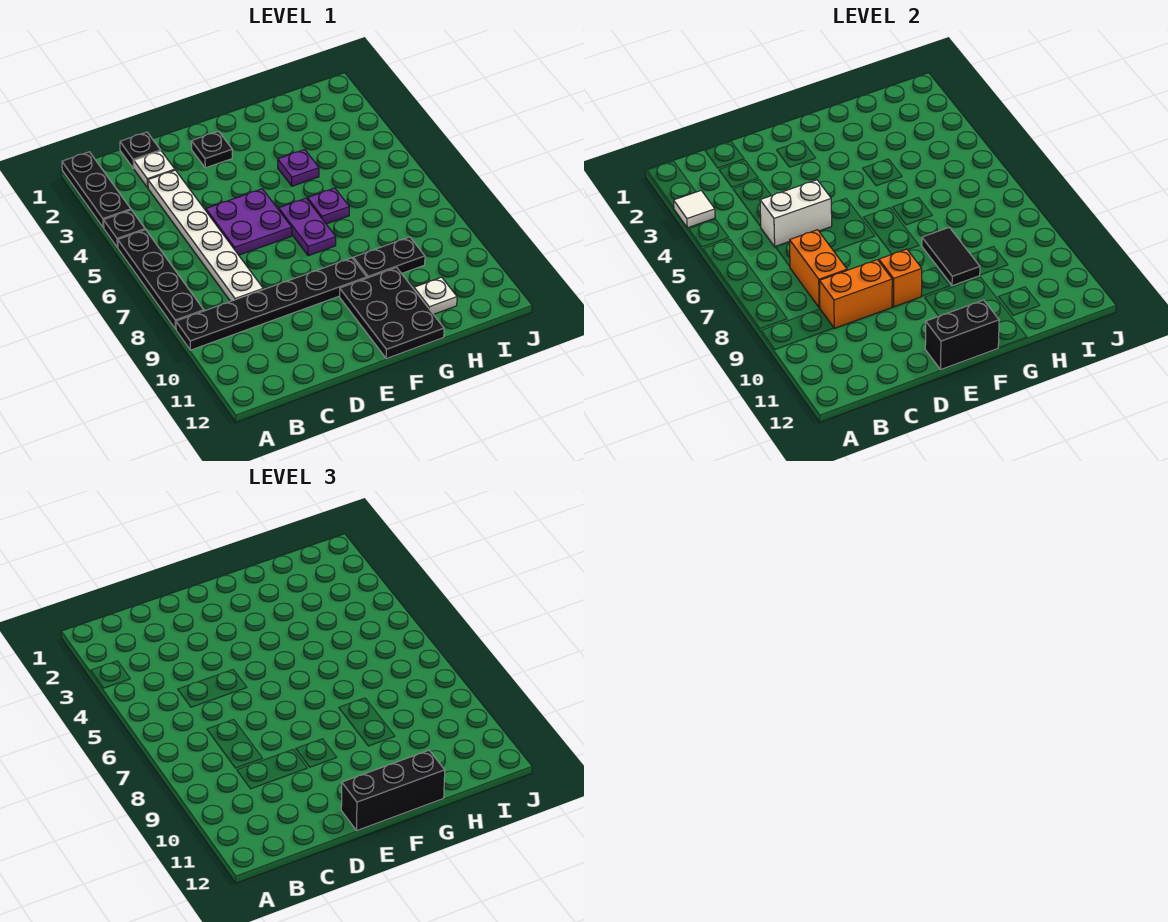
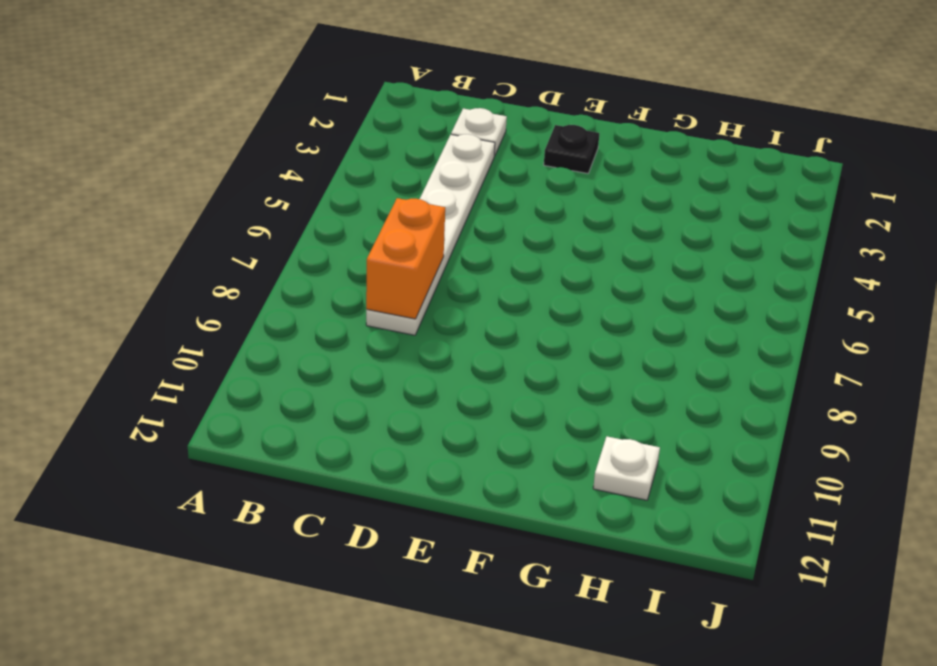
none -> black plate A1:A3 level 1
none -> black plate A4 level 1
none -> black plate A5:A8 level 1

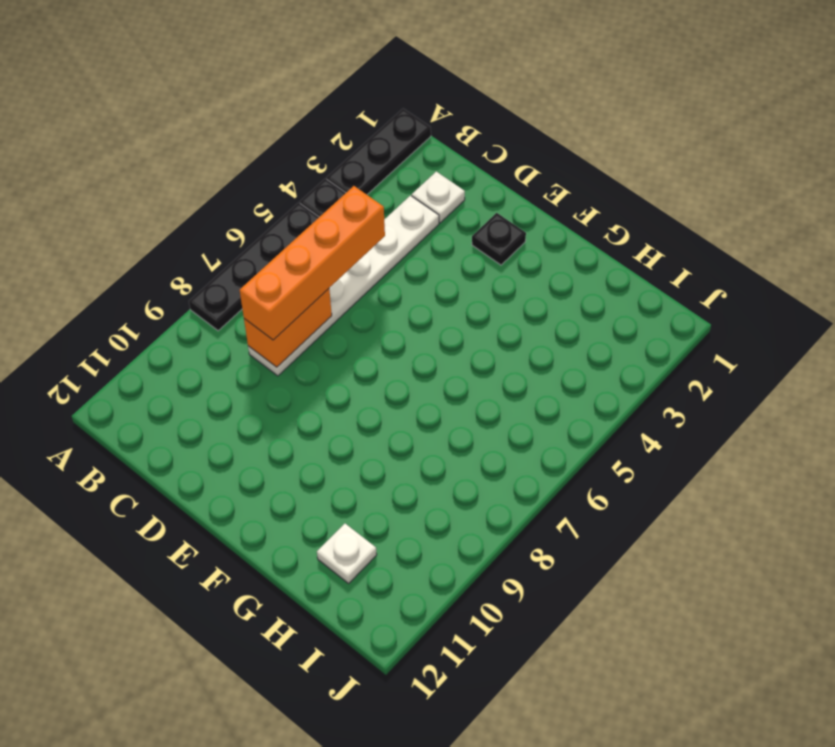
orange brick C5:C8 level 3 -> none
none -> black plate A9:F9 level 1
none -> black plate C1 level 1
none -> purple plate D5:E6 level 1

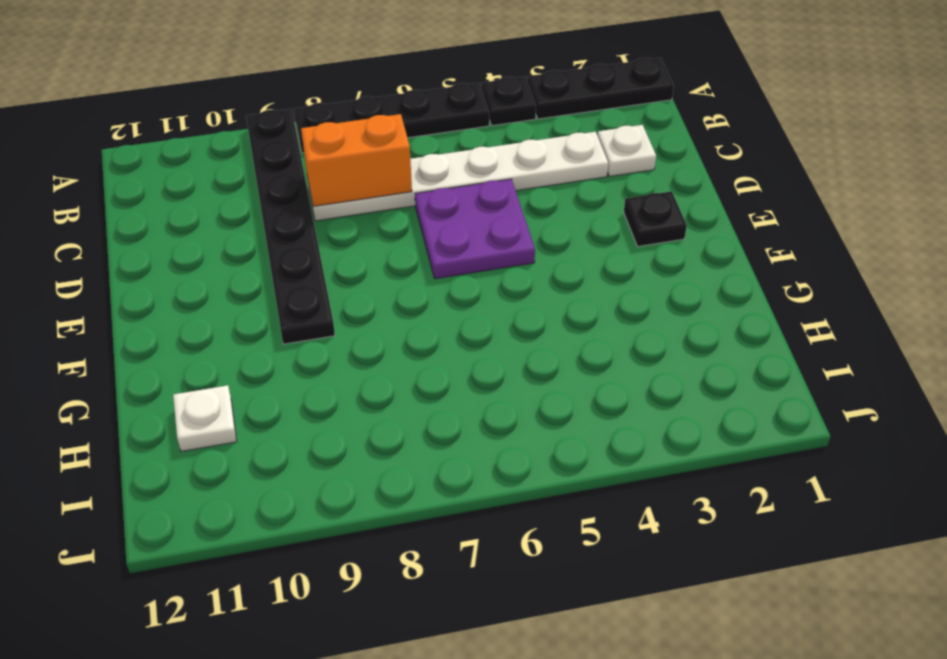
none -> black plate C1 level 1
none -> purple plate F6:F7 level 1
none -> black plate F10:G12 level 1

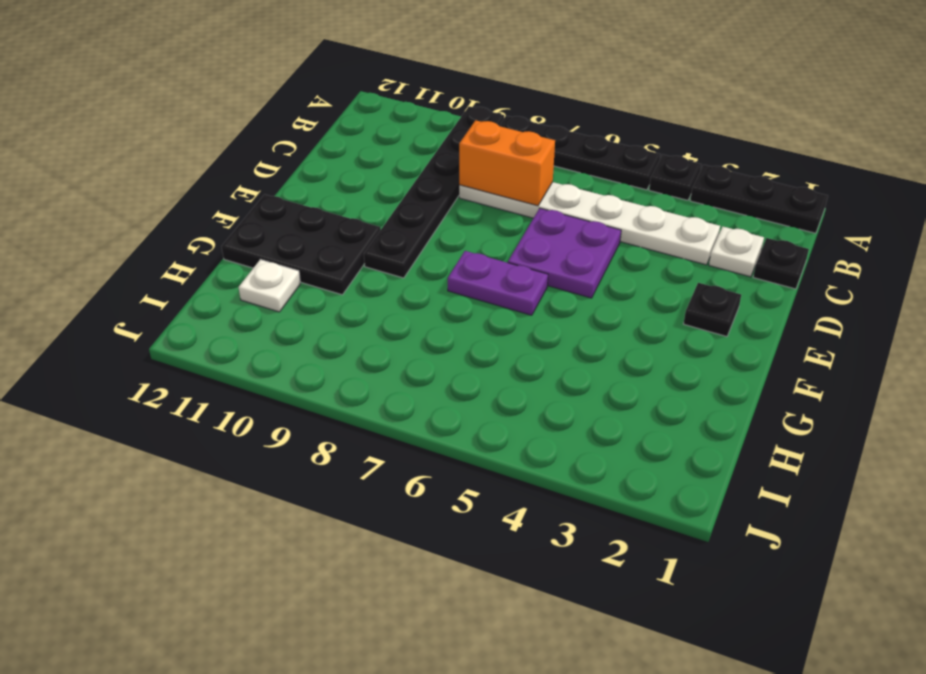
none -> purple plate G4 level 1
none -> purple plate G6 level 1
none -> black plate G9:H9 level 1

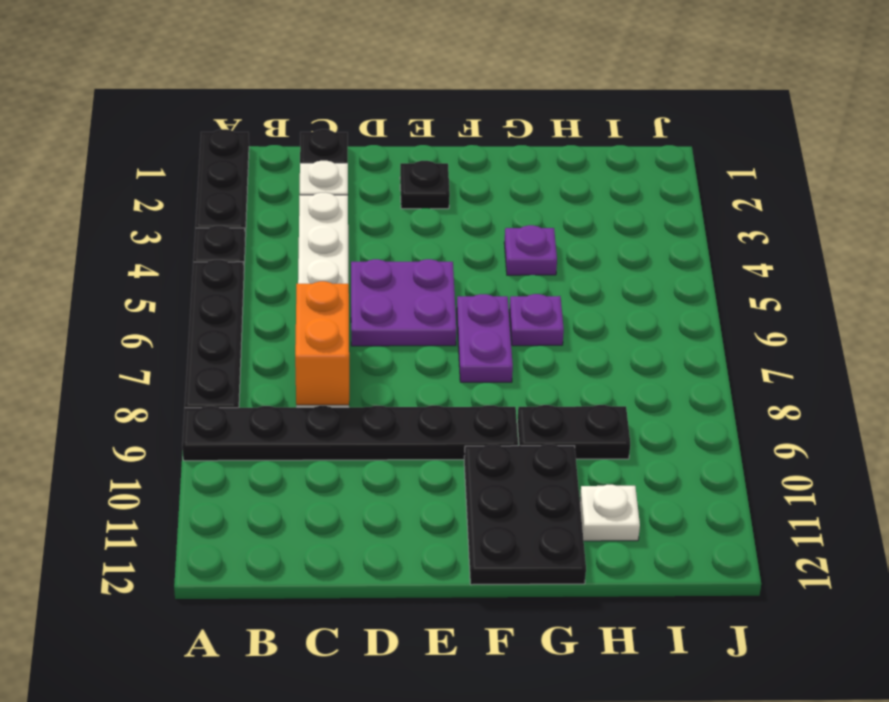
none -> white tile A3 level 2
none -> white brick C5:D5 level 2
none -> orange brick C9:D9 level 2

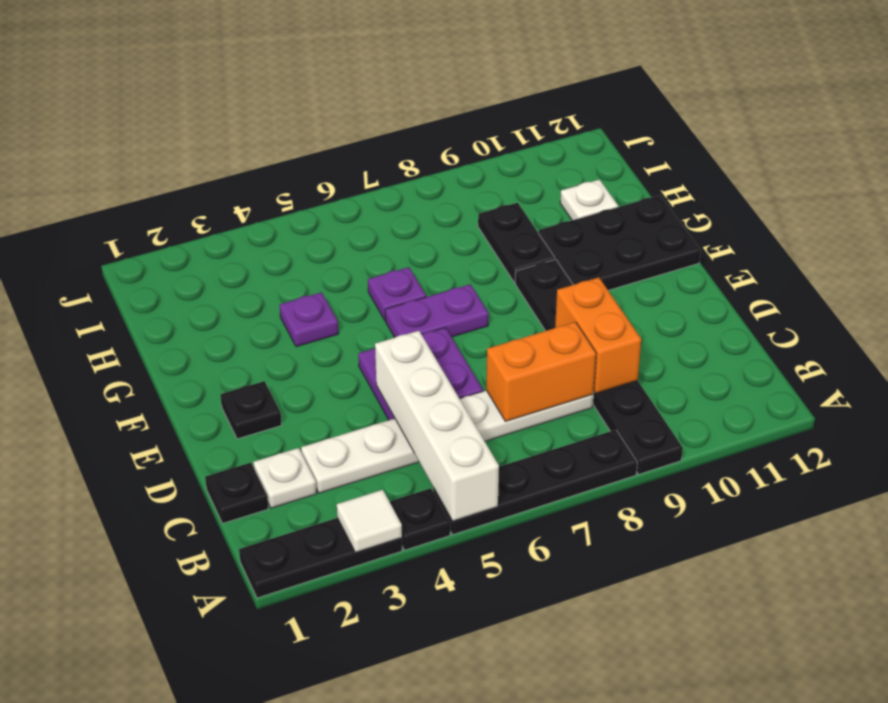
white brick A5:D5 level 2 -> white brick C5:D5 level 2
none -> orange brick E9 level 2
none -> black brick E12:F12 level 2
none -> black tile G8:G9 level 2

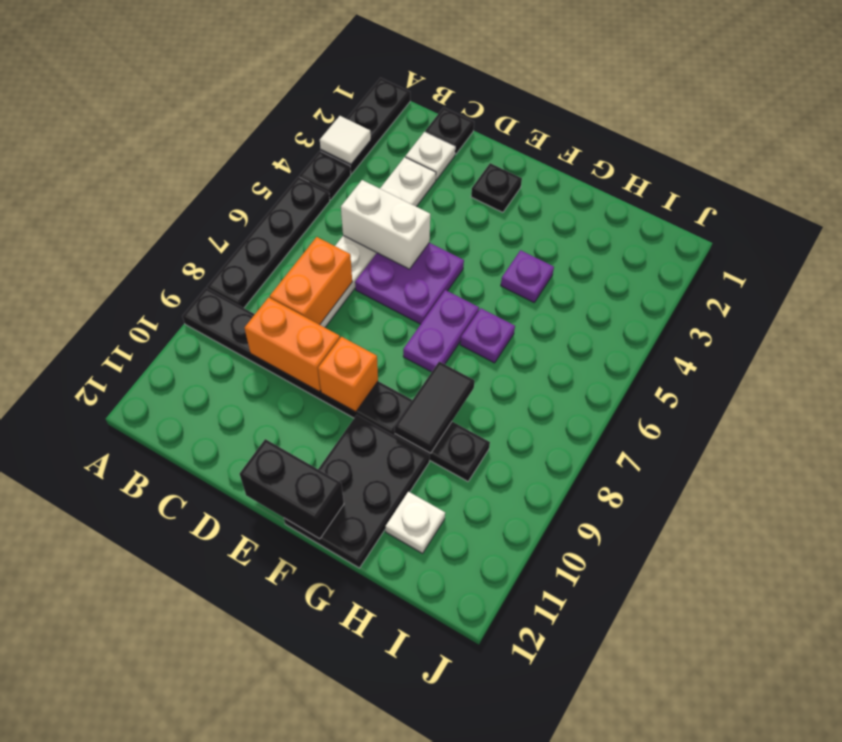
none -> black brick E12:G12 level 3

